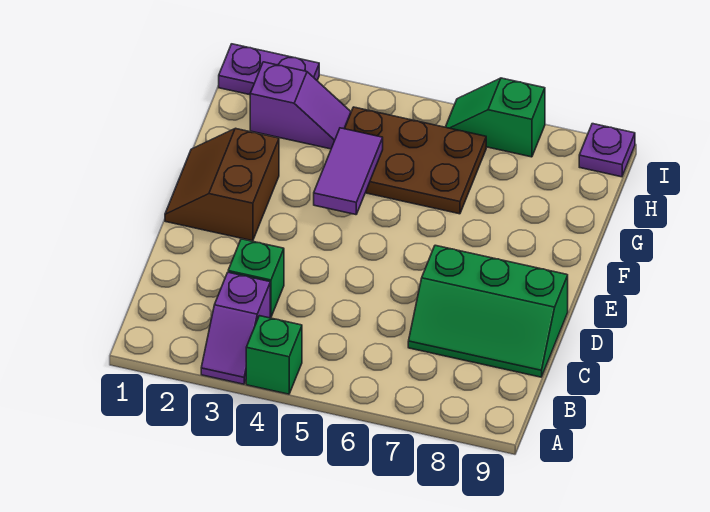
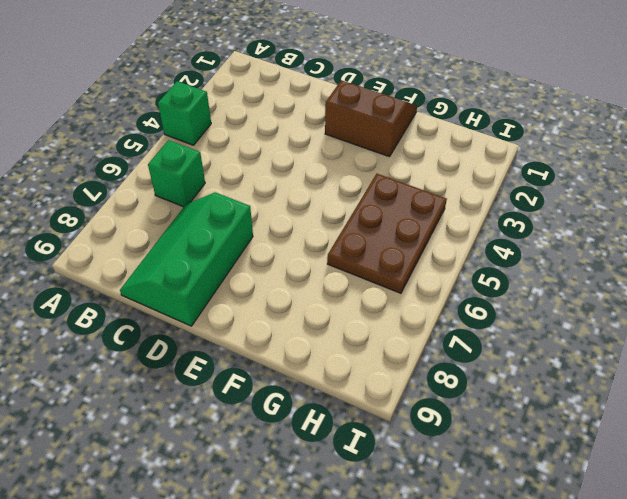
green brick B6 level 1 -> green brick C3 level 1
none -> purple slope A3:B3 level 1 top B
none -> purple slope H2:H3 level 1 top 2

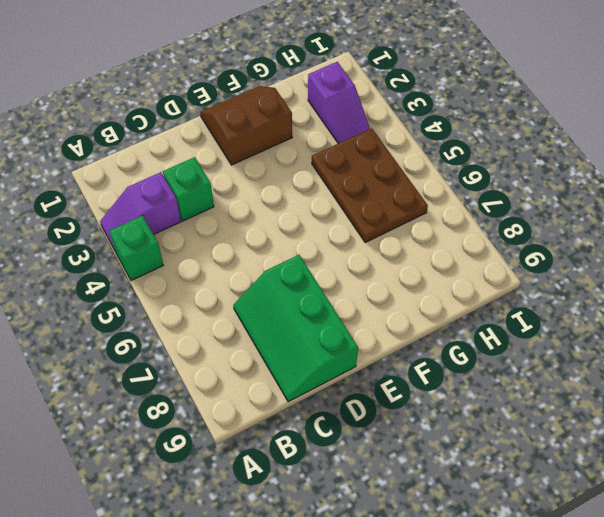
none -> purple plate I1:I2 level 1
none -> green slope I6:I7 level 1 top 7

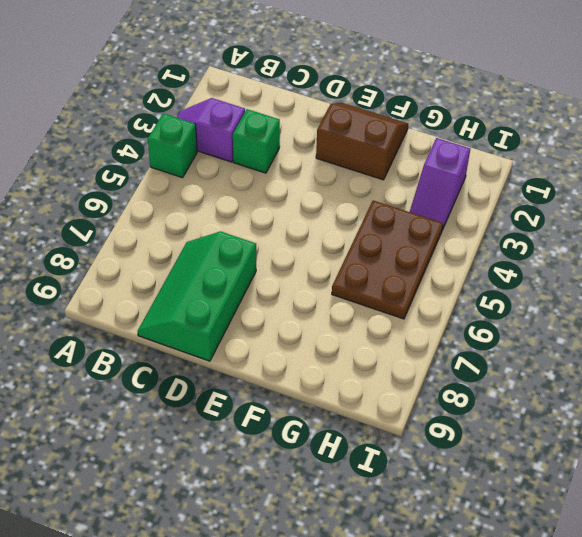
none -> purple plate I1:I2 level 1
none -> green slope I6:I7 level 1 top 7

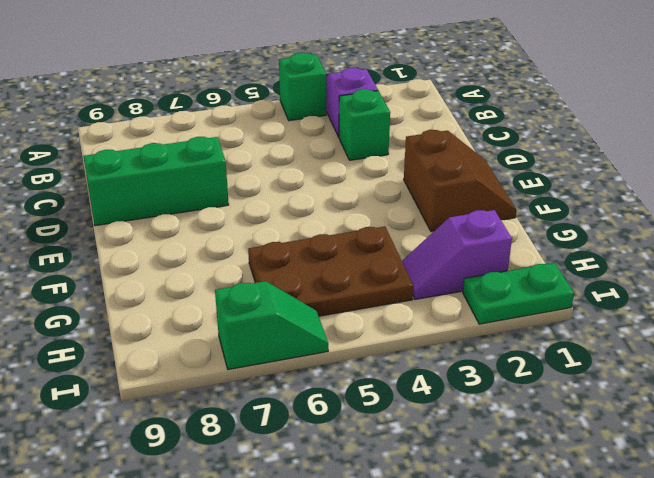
green plate I1:I2 level 1 -> purple plate I1:I2 level 1
none -> purple plate I9 level 1
none -> purple tile F4:G4 level 2

